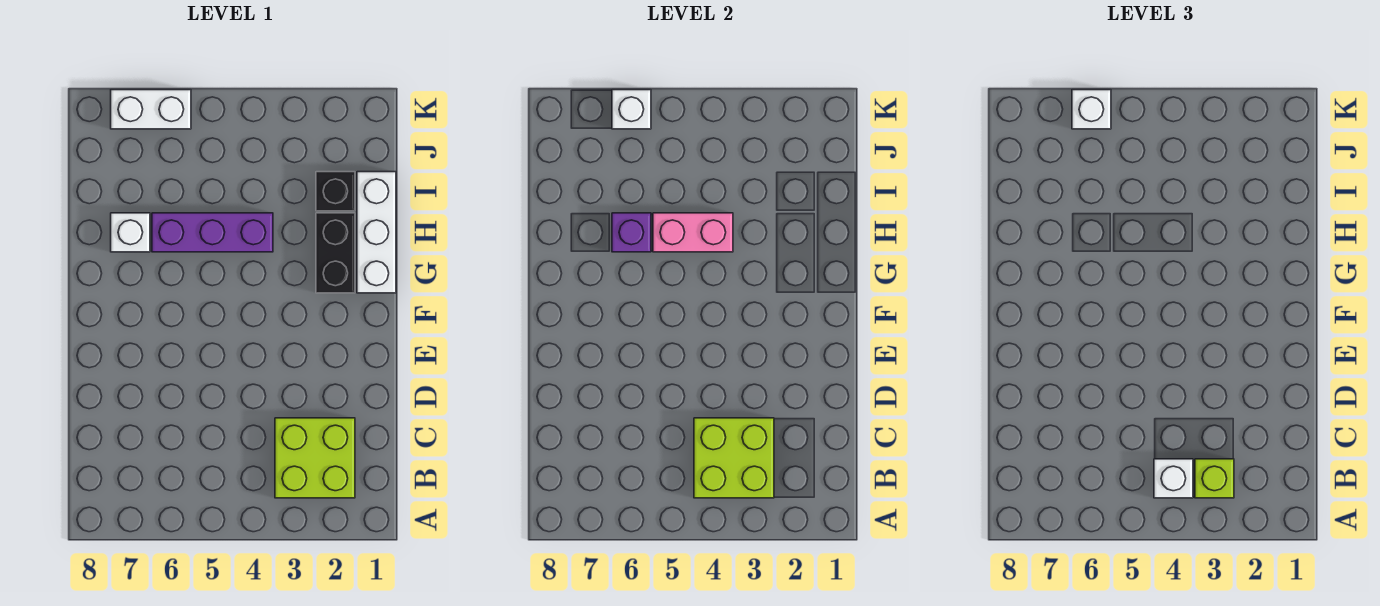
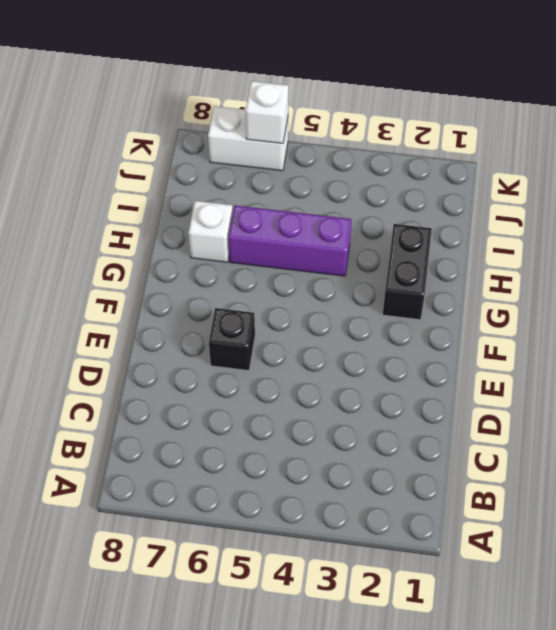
black brick E6 level 1 -> black brick I2 level 1
none -> lime brick B2:C3 level 1
none -> white brick G1:I1 level 1
none -> lime brick B3:C4 level 2

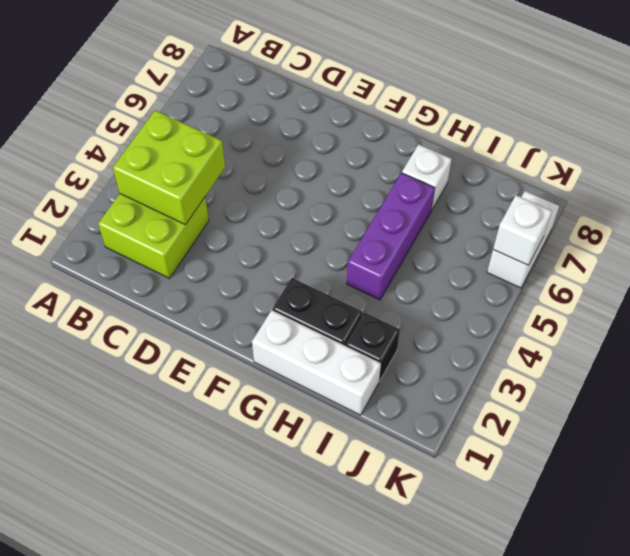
none -> pink brick H4:H5 level 2
none -> purple brick H6 level 2
none -> lime brick B3 level 3

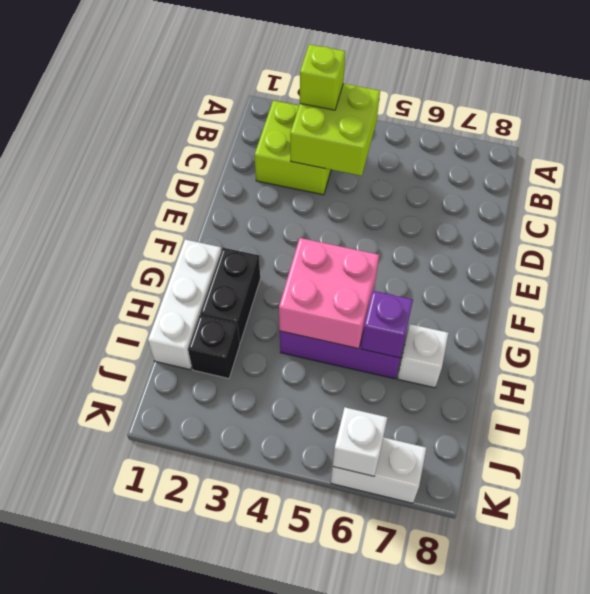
pink brick G4:H5 level 2 -> pink brick H4:H5 level 2
none -> white brick B4 level 3
none -> white brick K6 level 3

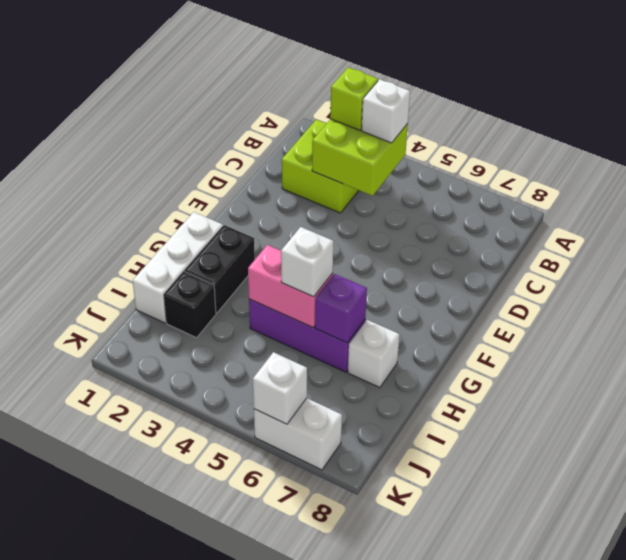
white brick H5 level 3 -> white brick K6 level 3

